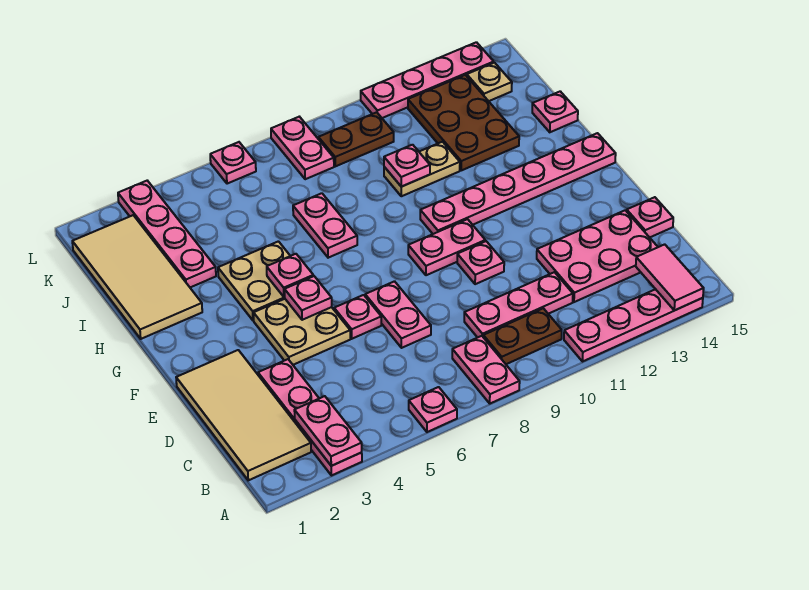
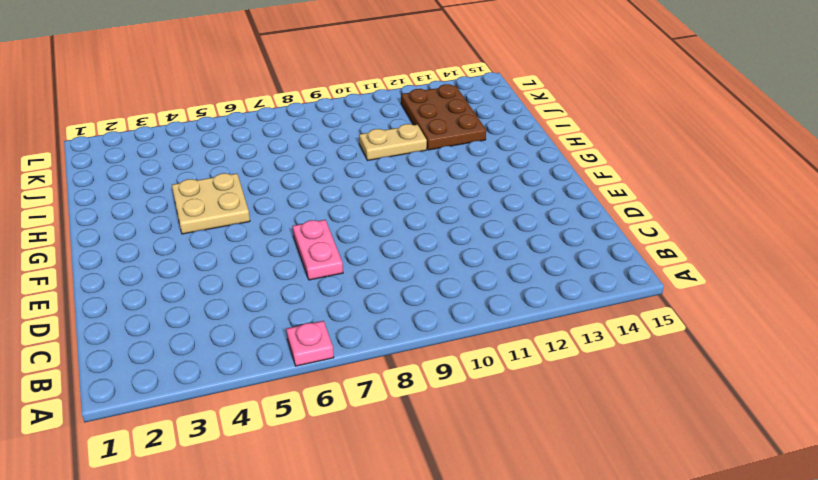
none -> pink plate A3:D3 level 1
none -> pink plate A8:B8 level 1
none -> pink plate A11:A14 level 1
none -> tan tile B1:E2 level 1

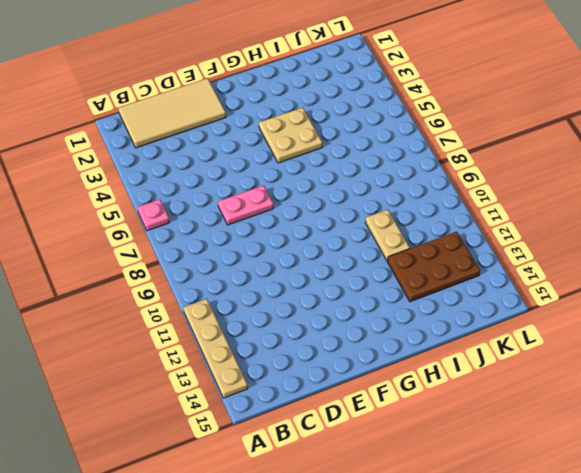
tan plate A11:A14 level 1 -> pink plate A11:A14 level 1
none -> pink plate A3:D3 level 1
none -> pink plate A8:B8 level 1
none -> brown plate B9:B10 level 1
none -> pink plate C9:C11 level 1

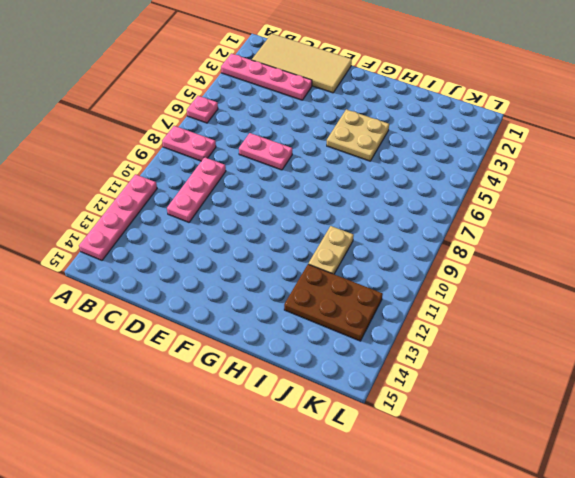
none -> brown plate B9:B10 level 1
none -> pink plate C12:D14 level 1
none -> pink plate D15 level 1
none -> tan plate E4:F5 level 1

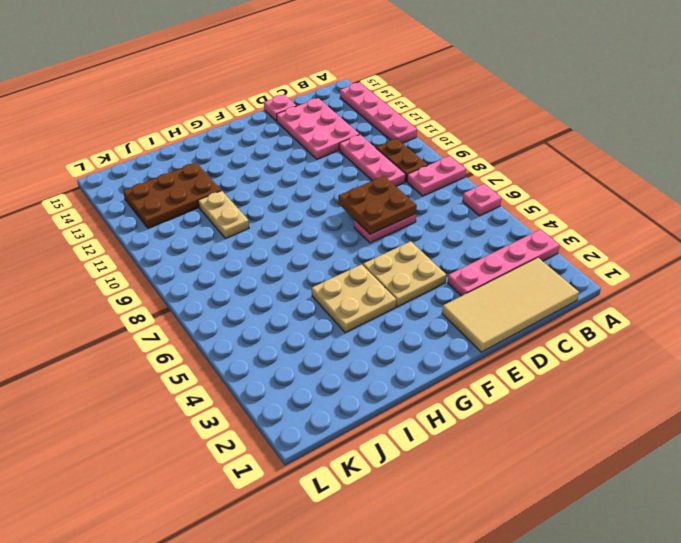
brown plate D7:E8 level 2 -> none
none -> pink plate E6 level 1
none -> pink plate E10 level 1
none -> pink plate F9:F10 level 1
none -> pink plate G10:G15 level 1

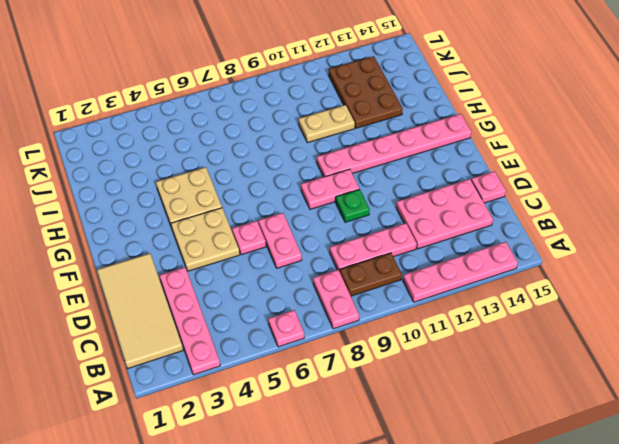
green plate E10 level 1 -> pink plate E10 level 1
none -> tan tile H1:K2 level 1
none -> pink plate H7:I7 level 1
none -> pink plate I3:L3 level 1
none -> pink plate I15 level 1

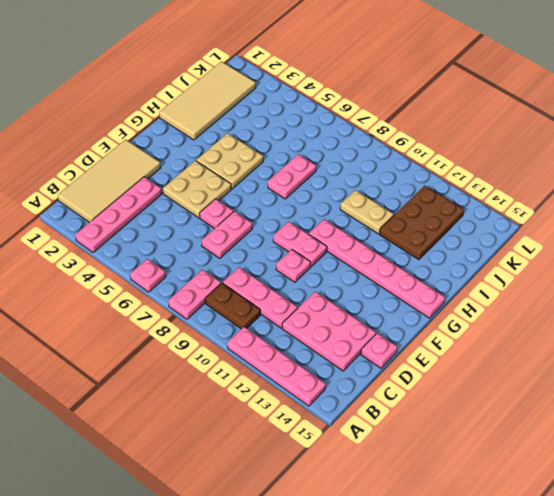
none -> pink plate I3:L3 level 1
none -> pink plate I15 level 1
none -> pink plate K8:L8 level 1
none -> brown plate K9:K10 level 1

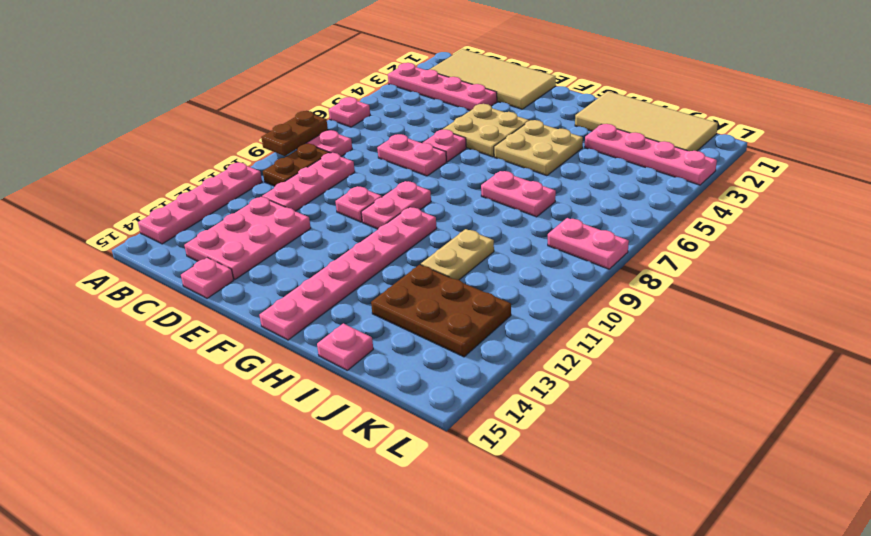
brown plate A8:A9 level 2 -> brown plate K9:K10 level 1
none -> tan plate K14 level 1
none -> pink plate L6 level 1
none -> pink plate L11:L14 level 1
none -> pink plate A3:B3 level 2

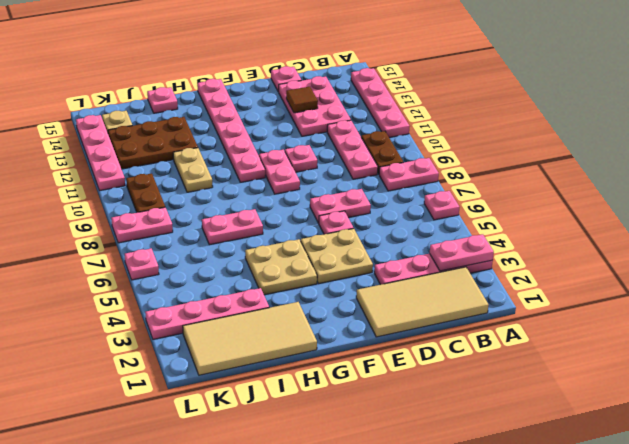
brown tile D13 level 2 -> none
none -> pink tile A14:B14 level 2
none -> pink plate F5 level 2
none -> pink plate G5 level 2
none -> pink plate I10 level 2

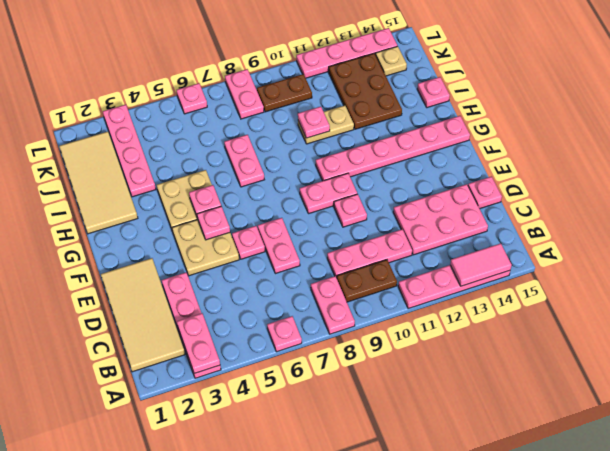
pink tile A13:A14 level 2 -> pink tile A14:B14 level 2

